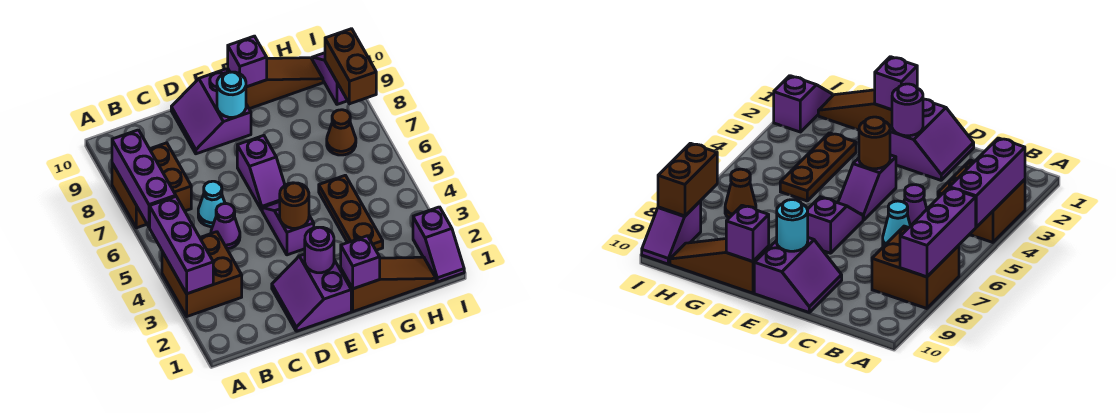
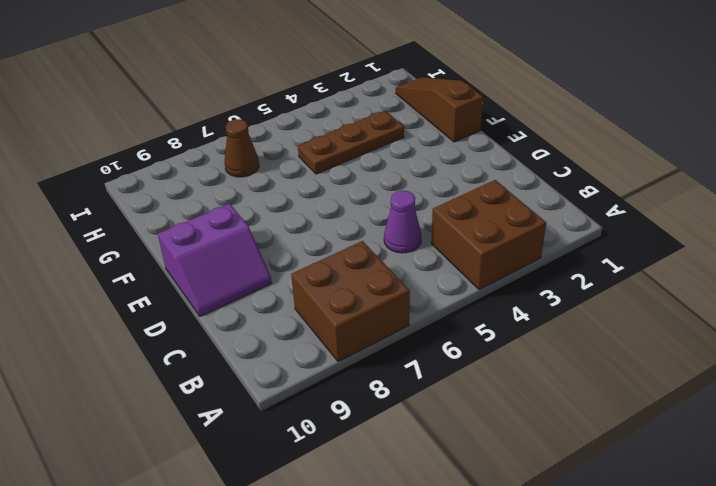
none -> cyan cone C6 level 1
none -> purple slope D1:E2 level 1 top E
none -> purple slope E4:E5 level 1 top 4

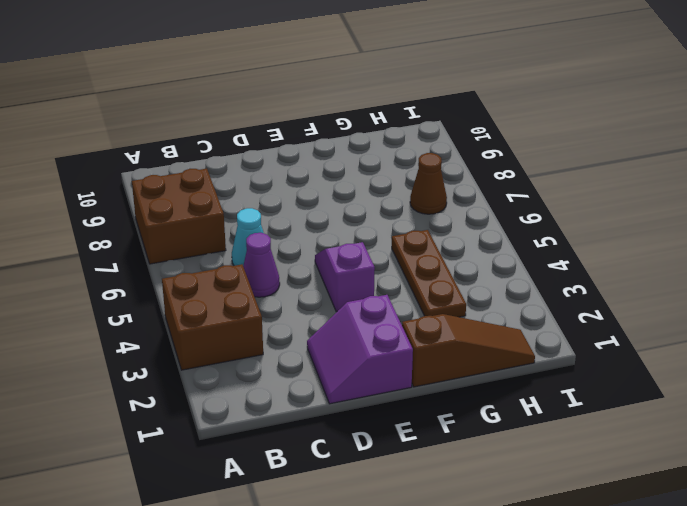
none -> purple slope D9:E10 level 1 top E
none -> purple slope E6:E7 level 1 top 7
none -> brown slope F10:H10 level 1 top F

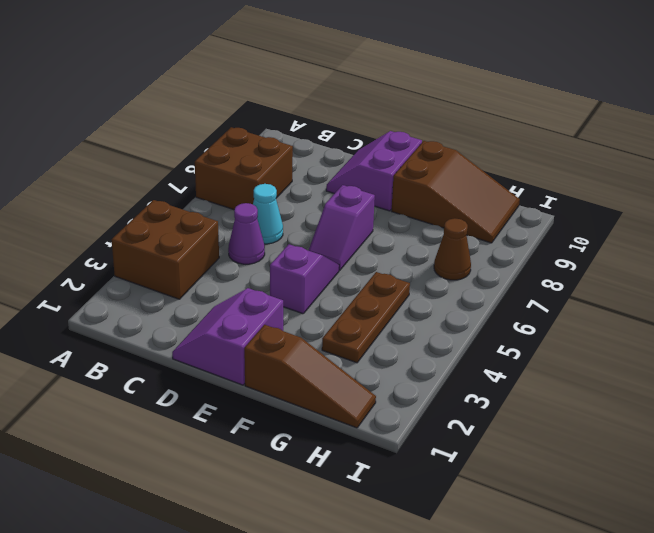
brown slope F9:H10 level 1 top F -> brown slope F10:H10 level 1 top F
none -> purple slope I1:I2 level 1 top 2
none -> purple slope I9:I10 level 1 top 9
none -> purple brick A3:A5 level 2

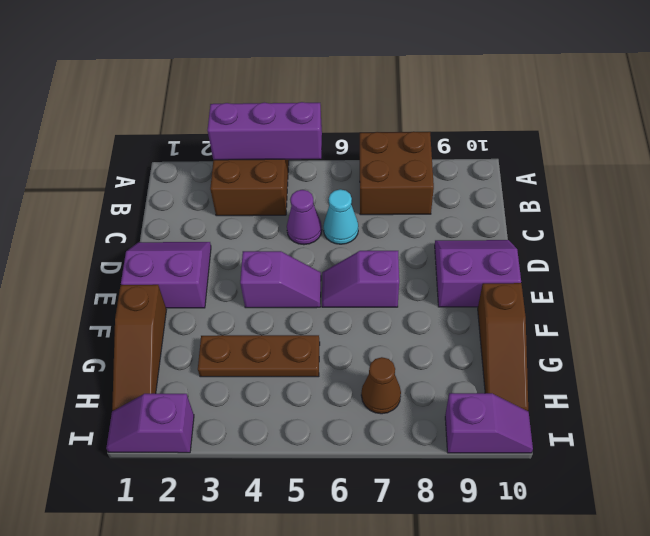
none -> purple brick A6:A8 level 2
none -> purple round brick E2 level 2
none -> brown round brick E4 level 2

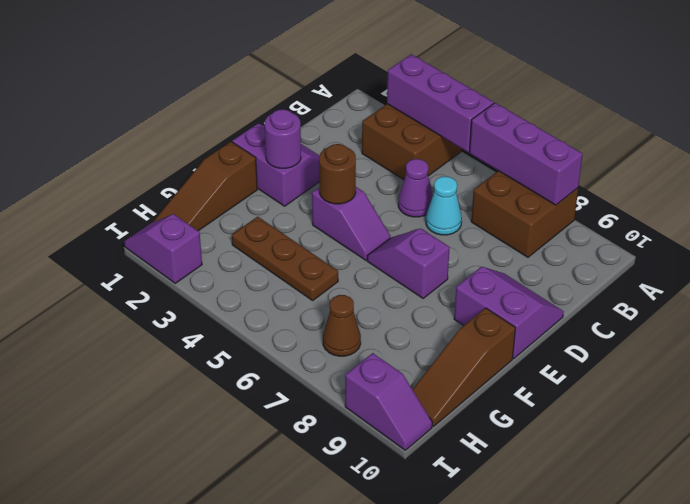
none -> cyan round brick E9 level 2
none -> purple brick F1 level 2
none -> purple brick F10 level 2

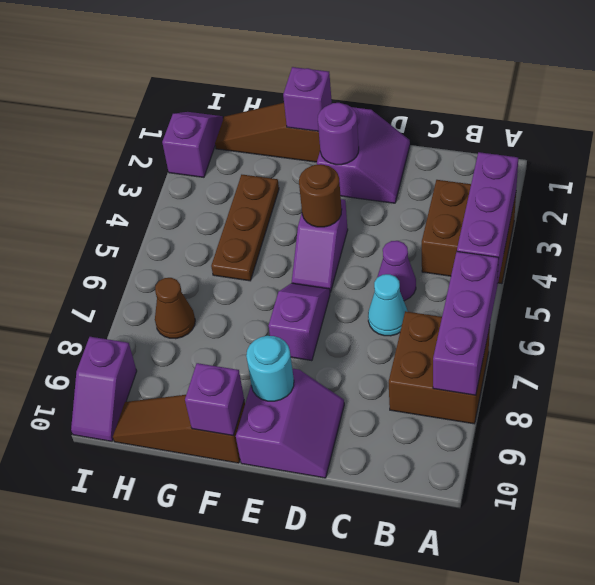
none -> brown brick I8:I9 level 2

